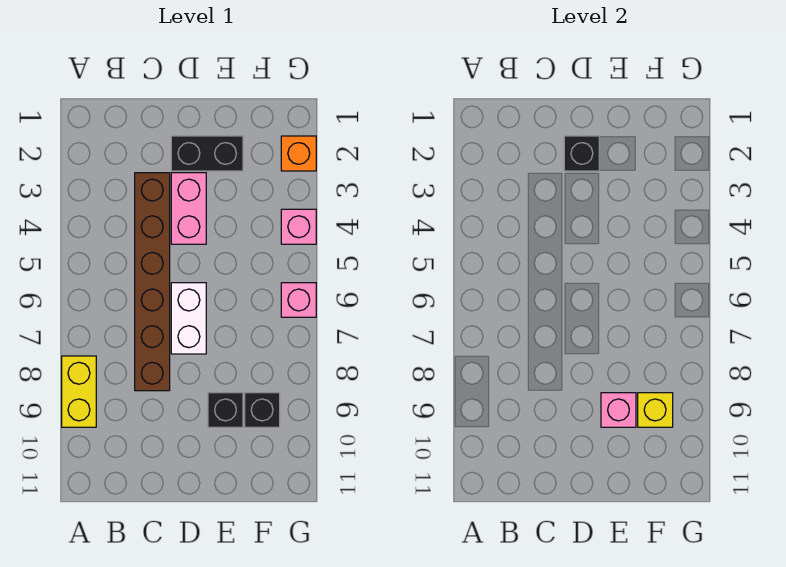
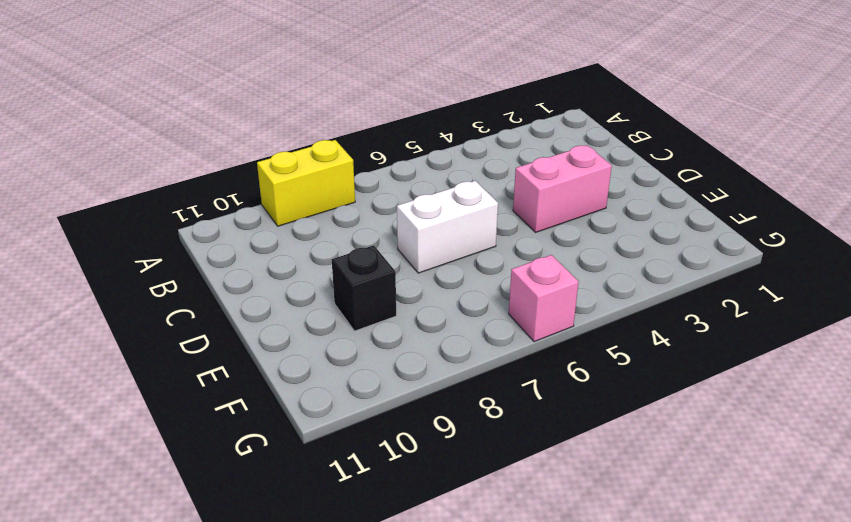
none -> brown brick C3:C8 level 1
none -> black brick D2:E2 level 1
none -> black brick F9 level 1

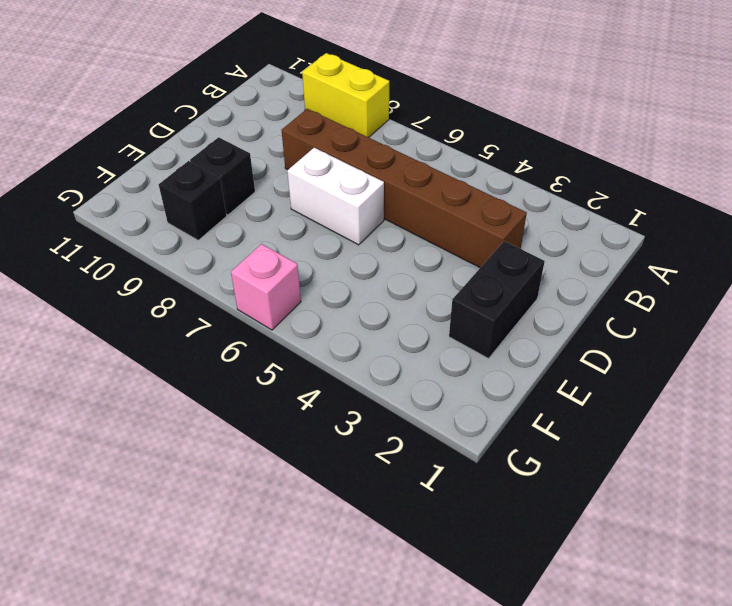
none -> pink brick D3:D4 level 1
none -> orange brick G2 level 1
none -> pink brick G4 level 1

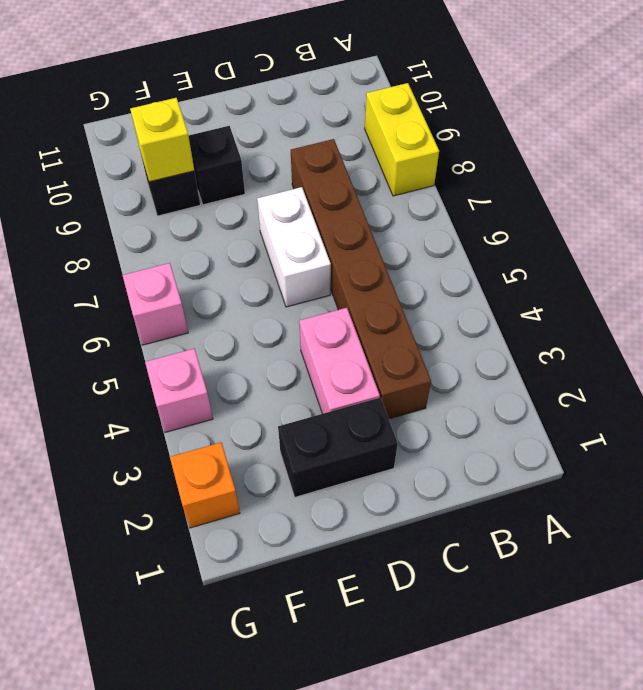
none -> black brick D2 level 2
none -> pink brick E9 level 2

